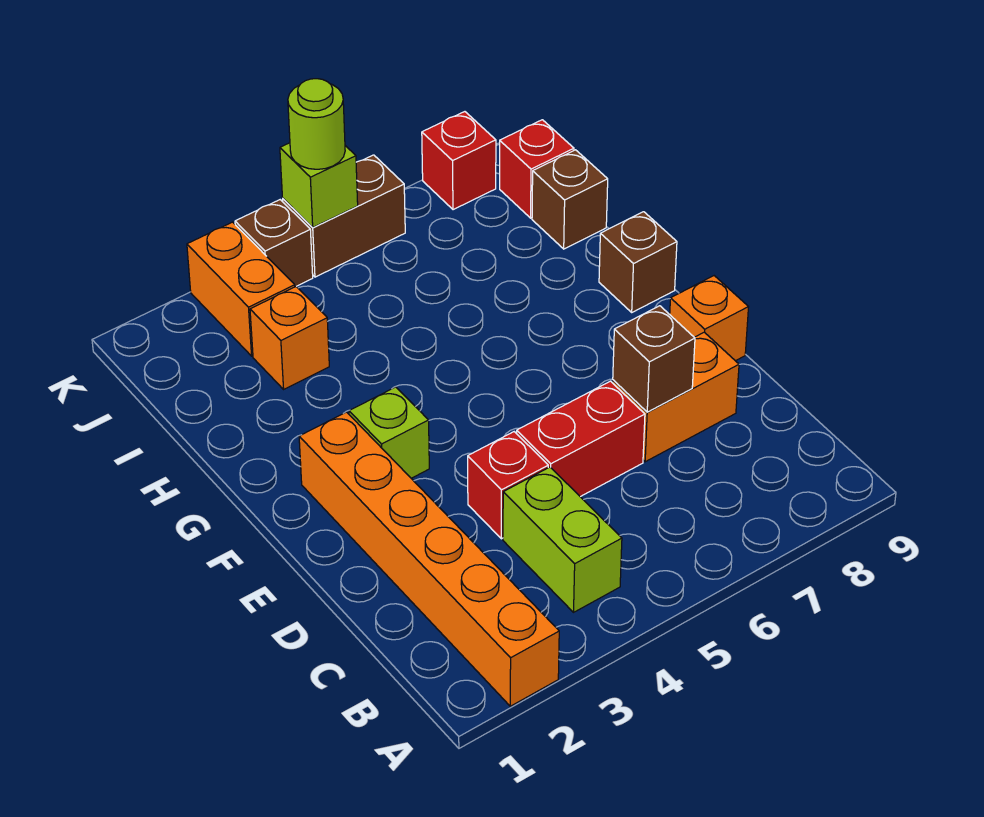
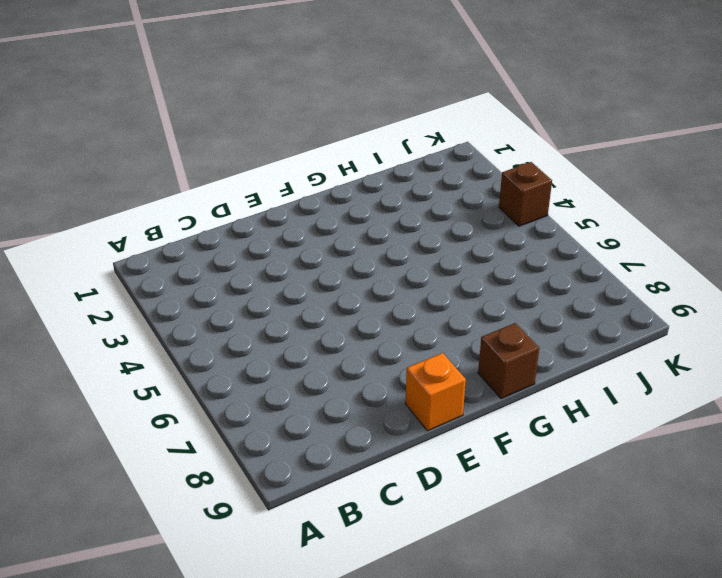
none -> orange brick A2:F2 level 1
none -> lime brick B4:C4 level 1
none -> red brick D4 level 1

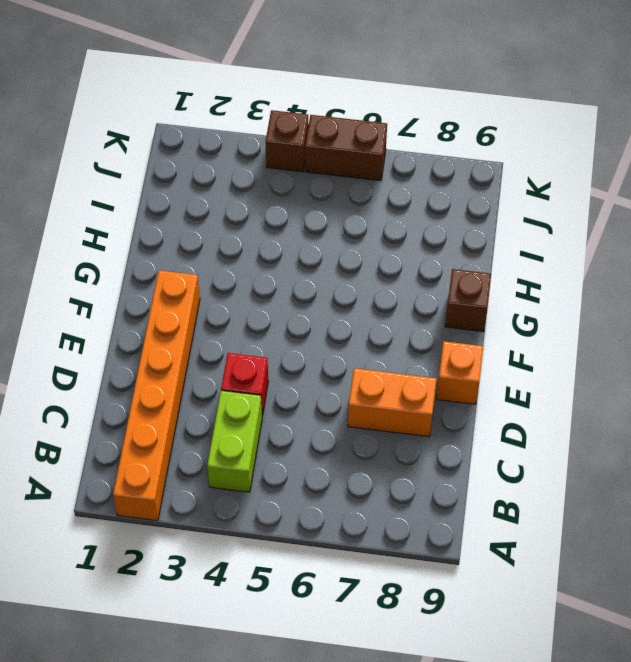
none -> red brick D5:D6 level 1
none -> lime brick F3 level 1
none -> orange brick I3 level 1

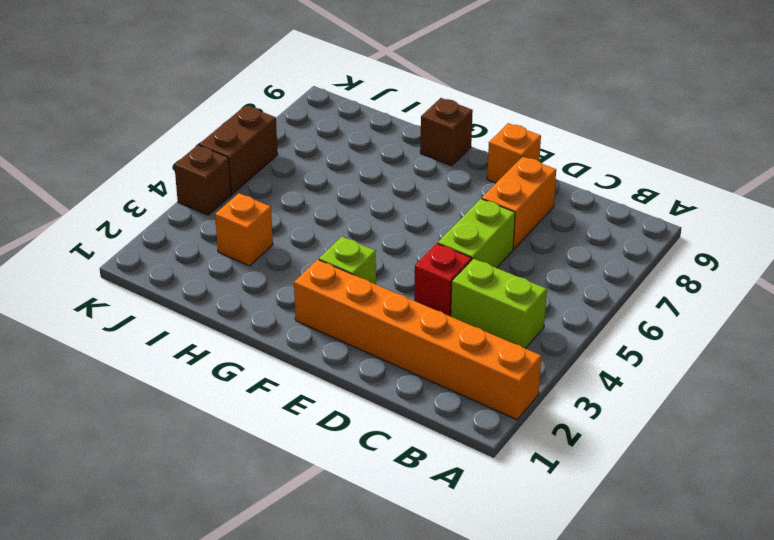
lime brick D5:D6 level 1 -> red brick D5:D6 level 1
none -> brown brick I9 level 1
none -> orange brick J3:K3 level 1
none -> red brick J9 level 1

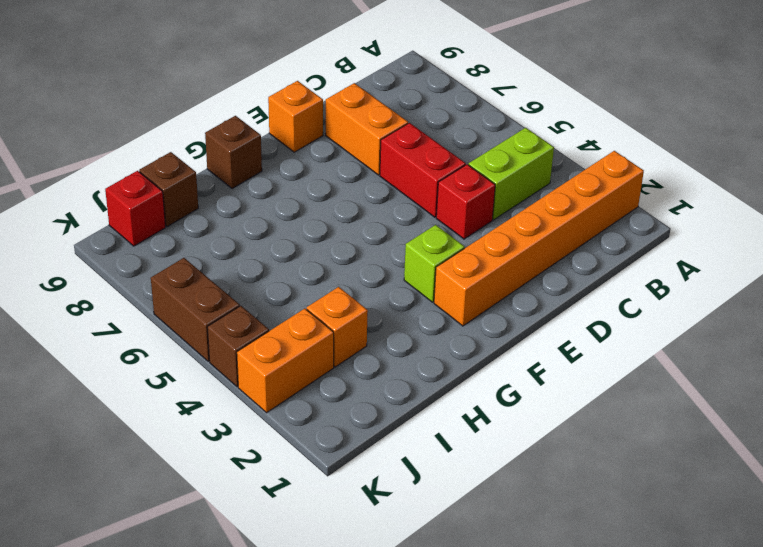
none -> red brick K8 level 1
none -> brown brick D7 level 2
none -> lime brick K5 level 2

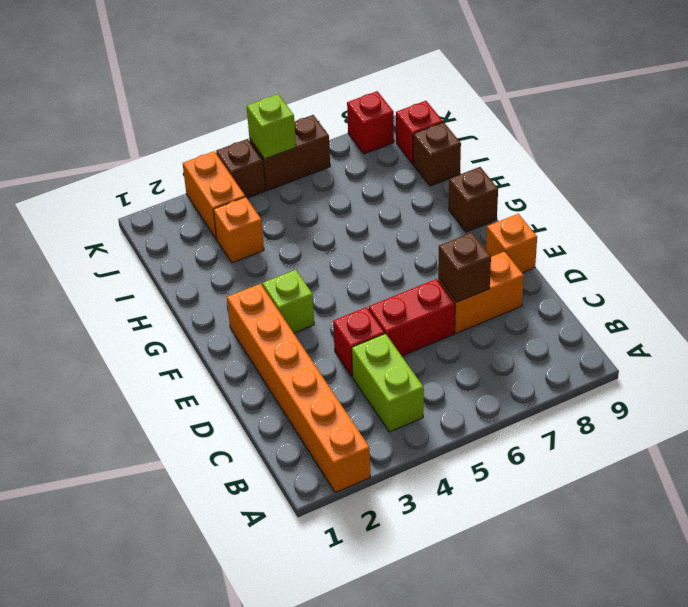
none -> lime round brick K5 level 3

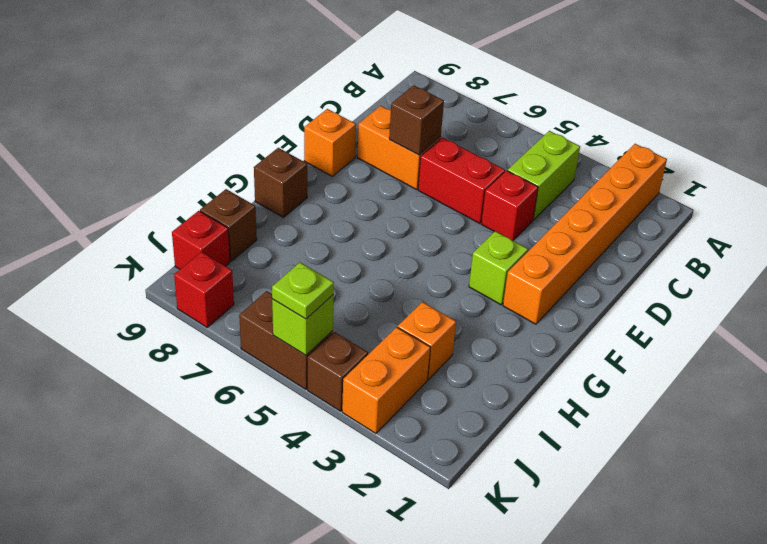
lime plate K5 level 3 -> lime round brick K5 level 3

